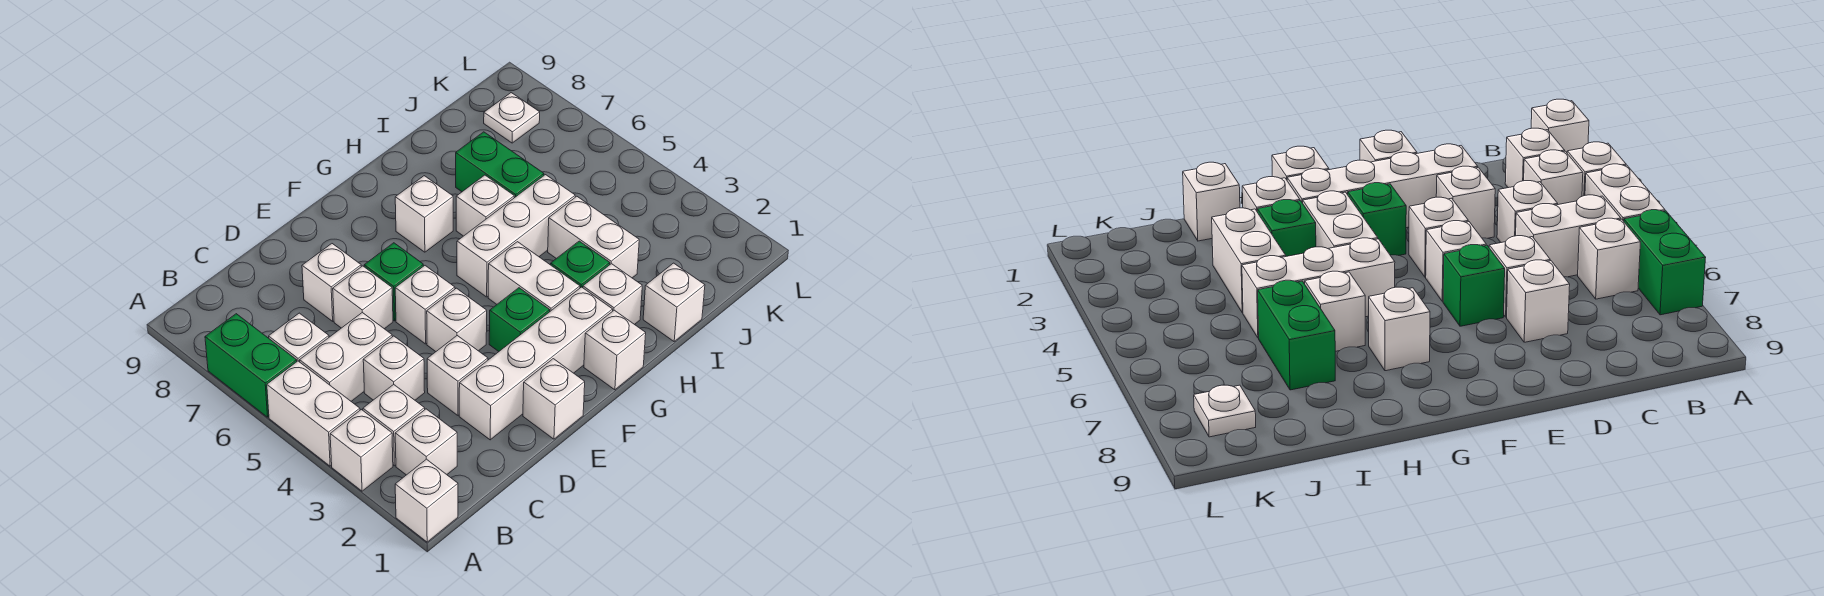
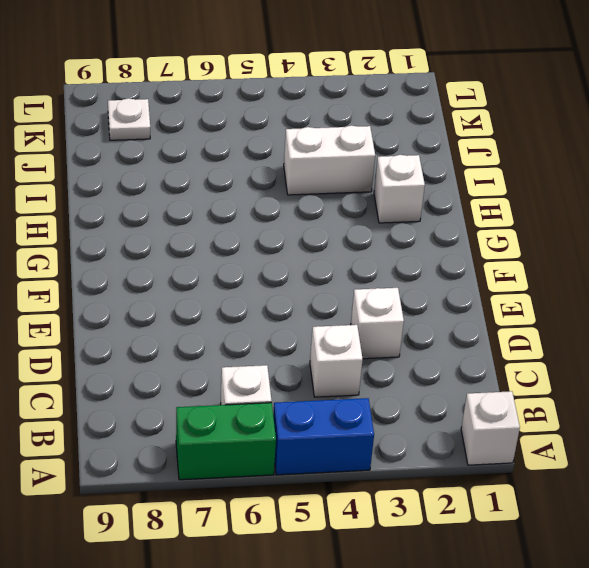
blue brick A4:A5 level 1 -> white brick A4:A5 level 1
none -> white brick A3 level 1
none -> white brick B2 level 1
none -> white brick B3 level 1

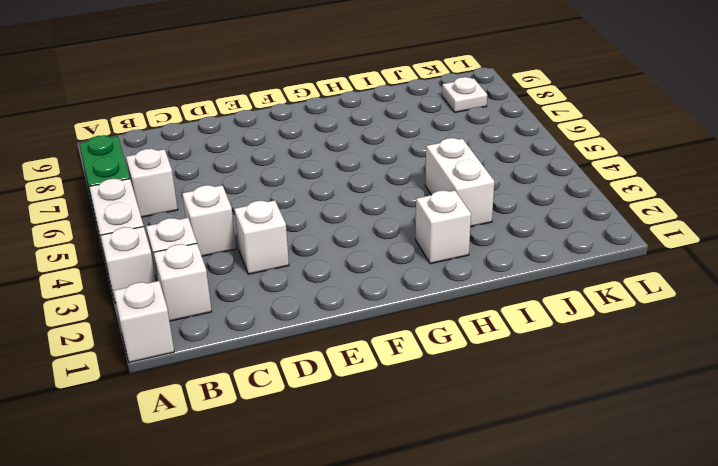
none -> white brick B5:C5 level 1
none -> white brick D2:G2 level 1
none -> white brick D6 level 1

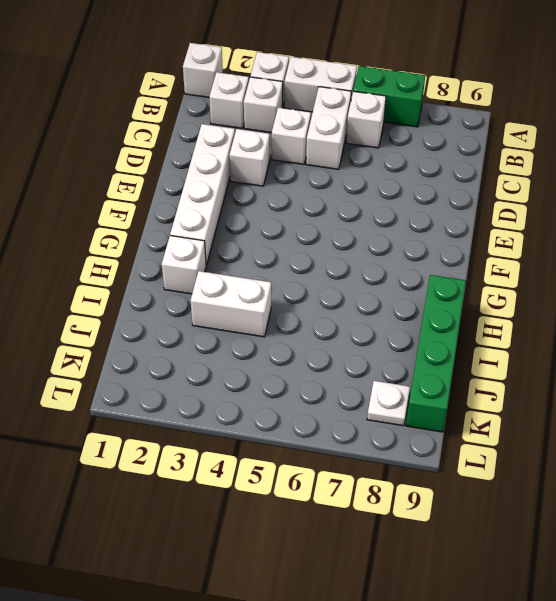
green brick H9:K9 level 1 -> none
none -> white brick D6 level 1
none -> white brick D7 level 1
none -> white brick E1 level 1

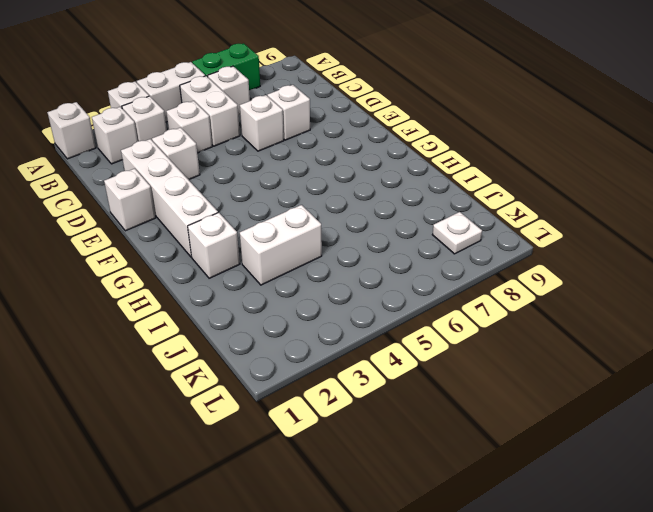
none -> white brick E4 level 1
none -> white brick E5 level 1
none -> green brick E6 level 1

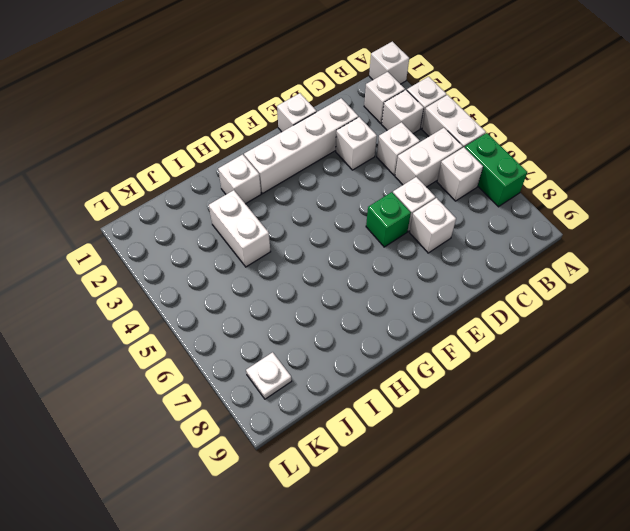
none -> white brick E4 level 1
none -> white brick E5 level 1
none -> green brick F3 level 1

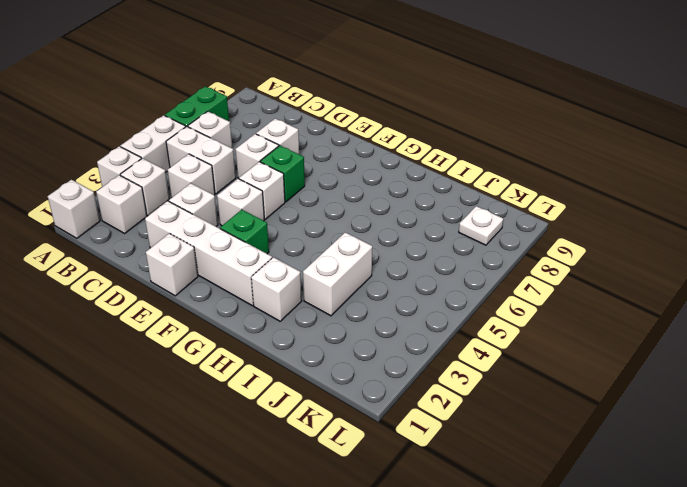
none -> white brick G1 level 1
none -> white brick G3:G4 level 1
none -> white brick G5:I5 level 1

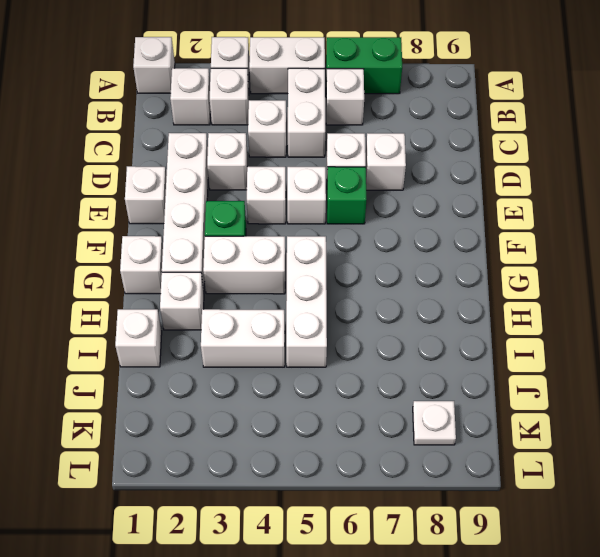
none -> white brick G7 level 1
none -> green brick H3 level 1
none -> white brick H6 level 1

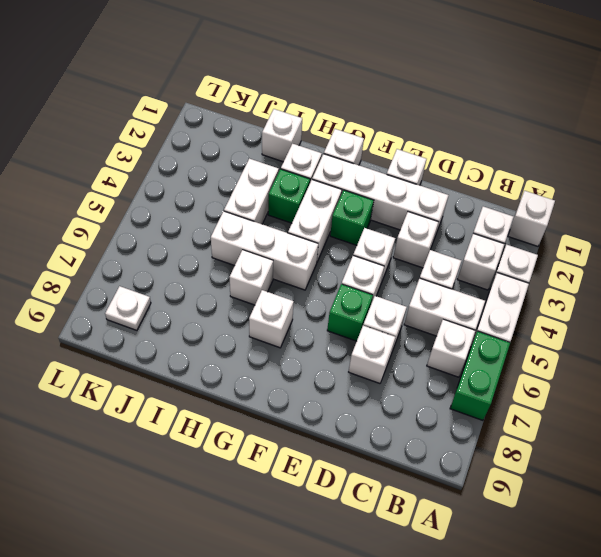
none -> green brick I6:I7 level 1

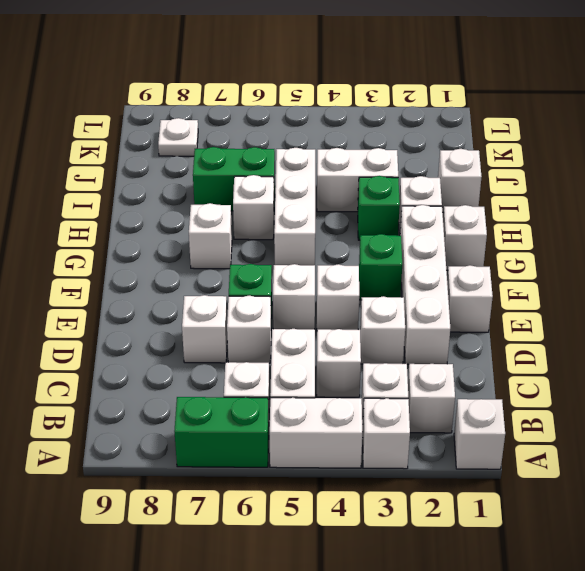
none -> white brick G3:G4 level 1

